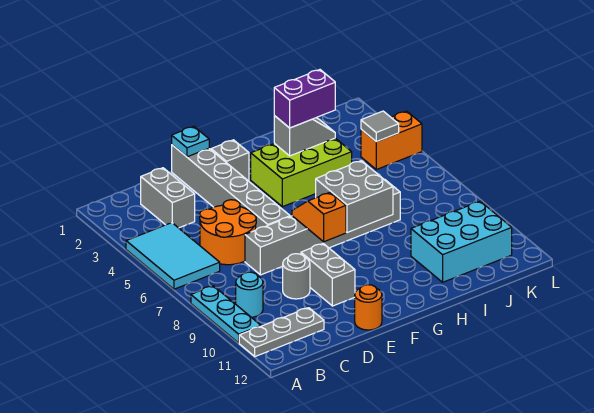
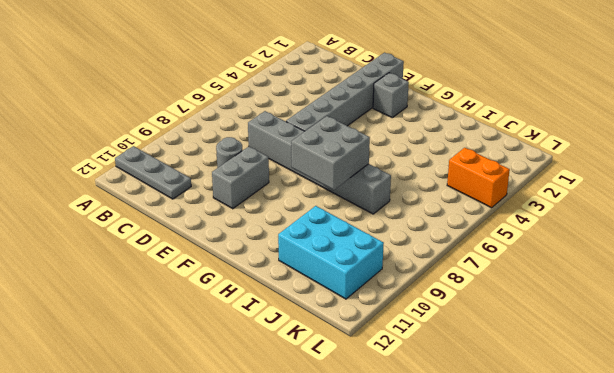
none -> cyan tile A4:B6 level 1
none -> cyan plate A8:A10 level 1
none -> cyan round brick B9 level 1

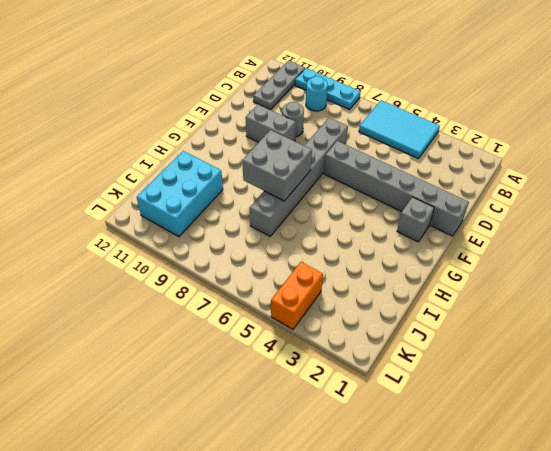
none -> grey brick C2:C3 level 1
none -> orange round brick C5:D6 level 1
none -> orange round brick E12 level 1

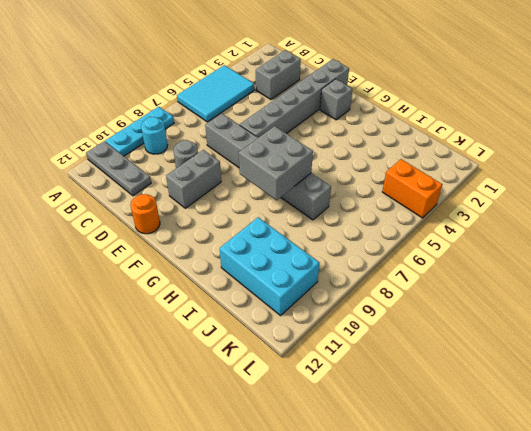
none -> orange round brick C5:D6 level 1
none -> lime brick G3:I4 level 1
none -> cyan plate E1 level 2

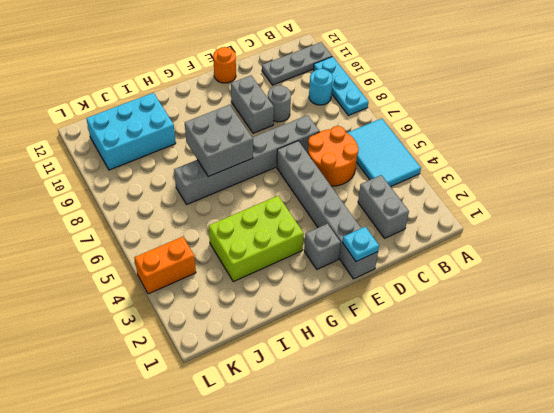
none -> orange slope F7:F8 level 2 top 8
none -> grey slope H3:I3 level 2 top H
none -> grey tile K4 level 2

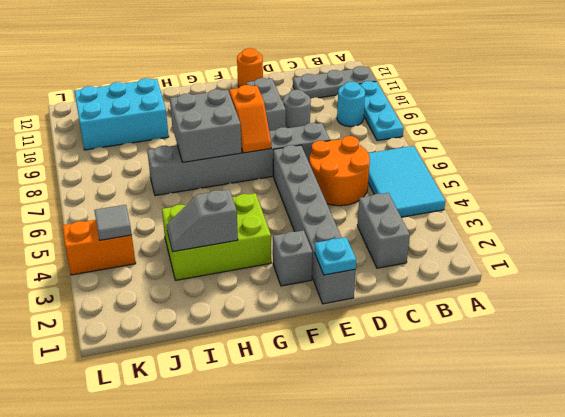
none -> purple brick H3:I3 level 3

